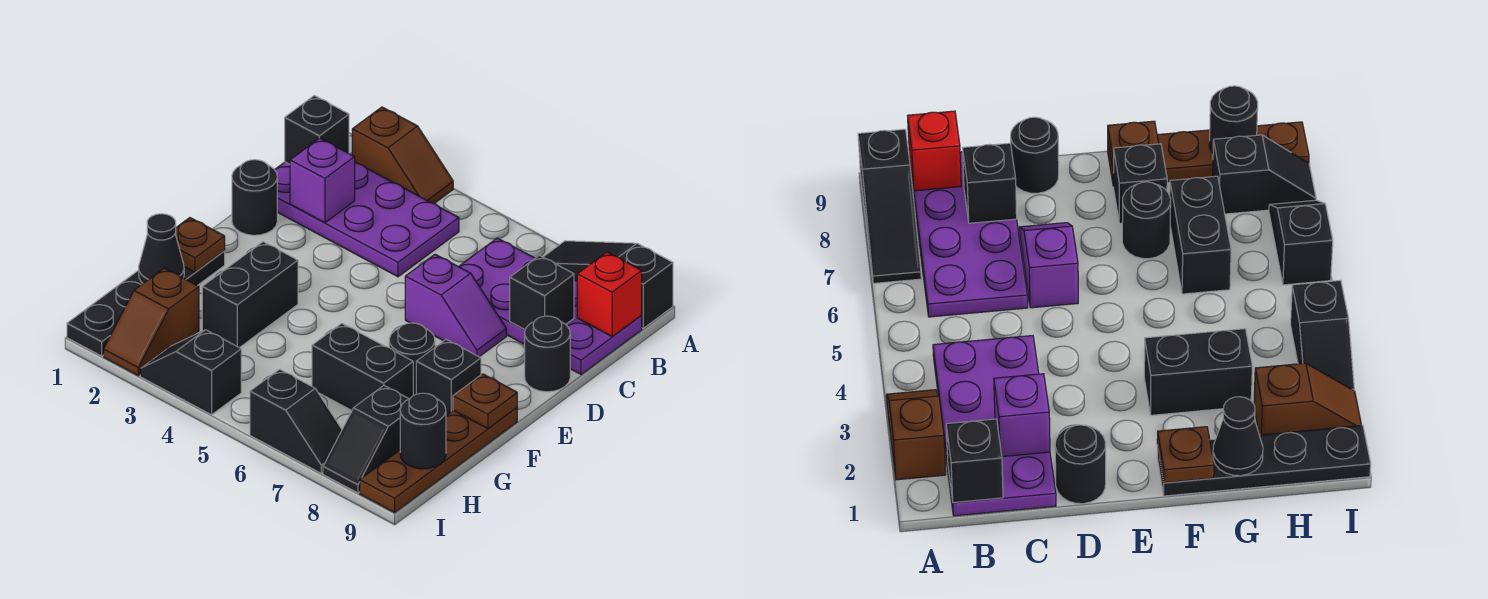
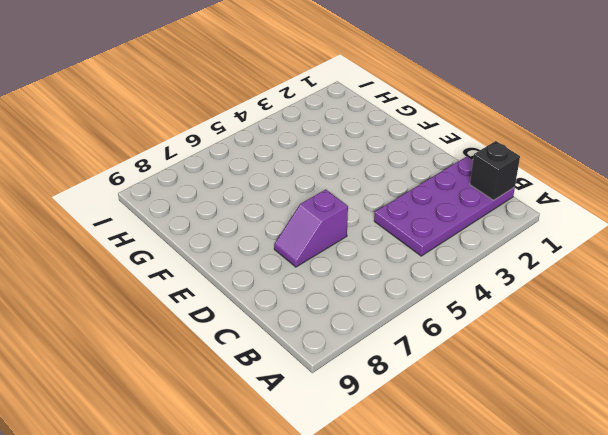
none -> brown slope A2:A3 level 1 top 2
none -> black slope A7:A9 level 1 top 9
none -> purple plate B6:C9 level 1

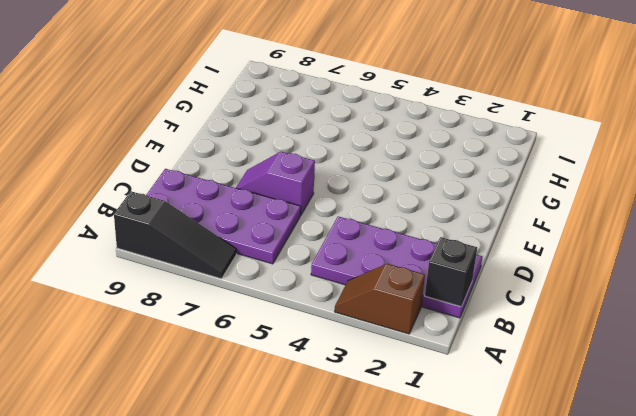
none -> black round brick D1 level 1
none -> black round brick D9 level 1
none -> black plate F1:I1 level 1

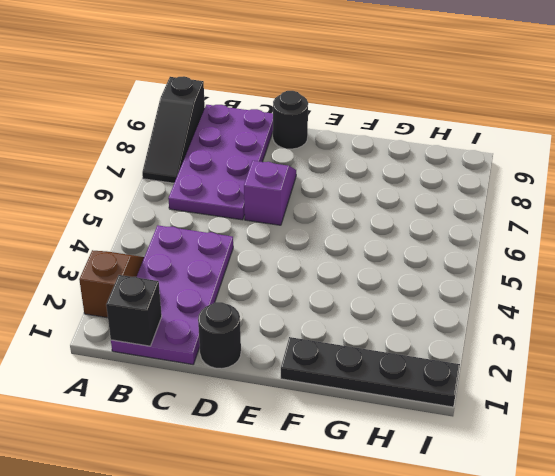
none -> black brick F3:G3 level 1
none -> black round brick F7 level 1
none -> black brick F8 level 1

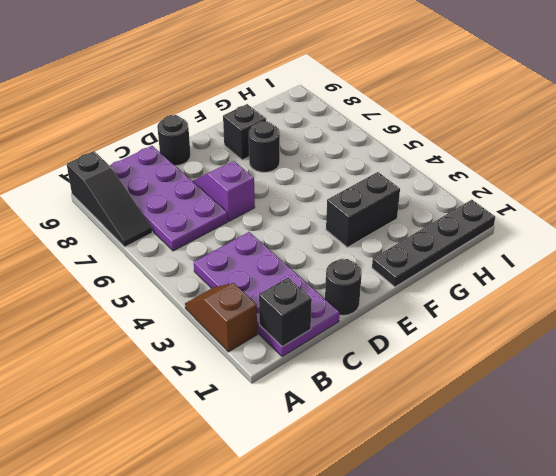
none -> brown plate F9:I9 level 1
none -> black brick G6:G7 level 1
none -> brown slope H2:I2 level 1 top H

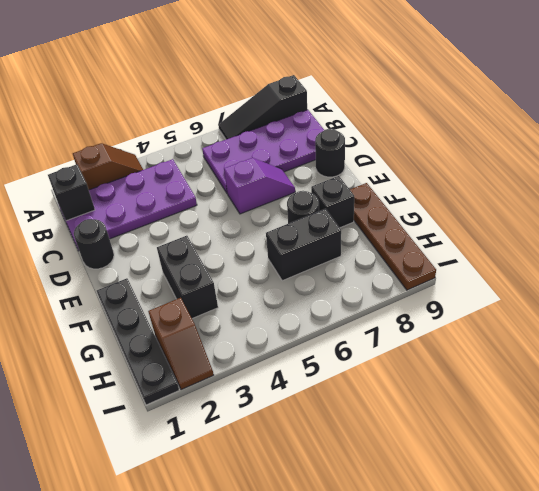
none -> black slope H8:I8 level 1 top H
none -> black slope I3:I4 level 1 top 4
none -> black slope I6:I7 level 1 top 6

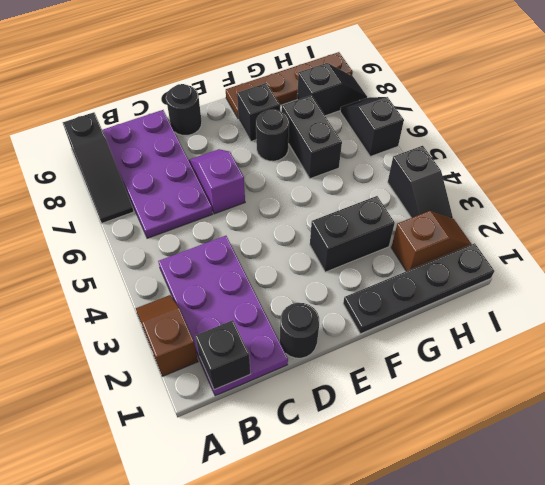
none -> red brick B9 level 2
none -> purple brick C2 level 2
none -> black brick C8 level 2

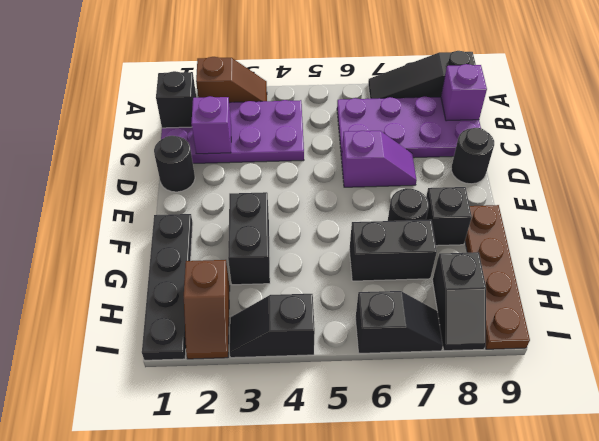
purple brick B9 level 2 -> red brick B9 level 2
none -> black brick C8 level 2
none -> brown plate F1 level 2
none -> brown plate F9 level 2

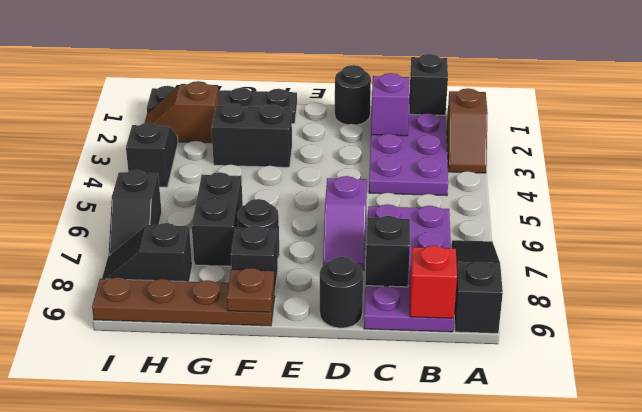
none -> brown plate F1 level 2
none -> black cone G1 level 2
none -> black round brick H9 level 2

